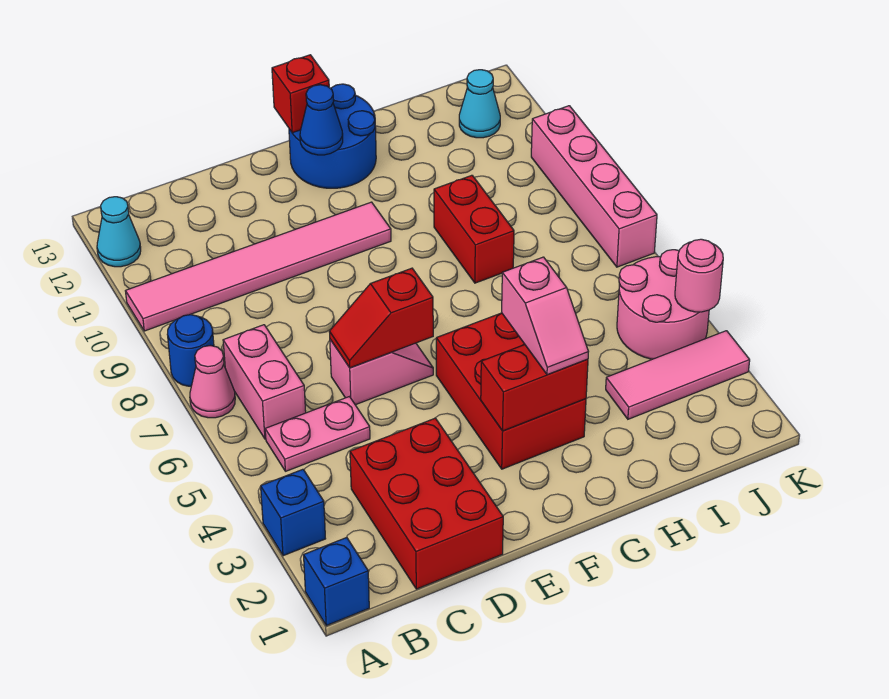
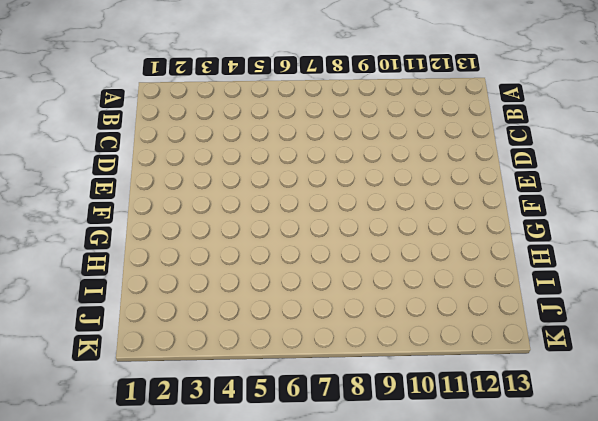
none -> blue brick A1 level 1
none -> blue brick A3 level 1
none -> pink cone A7 level 1

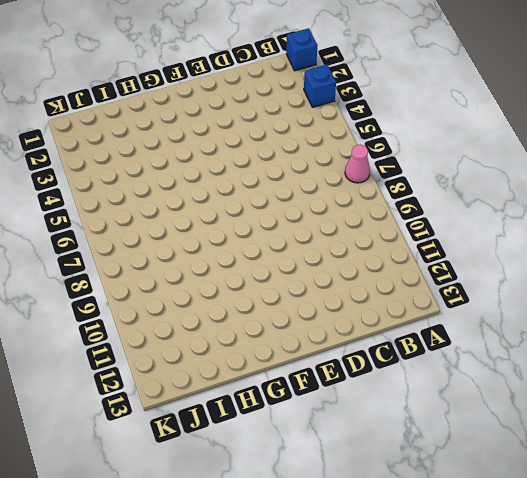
none -> blue round brick A8 level 1
none -> pink tile A10:F10 level 1
none -> cyan cone A12 level 1

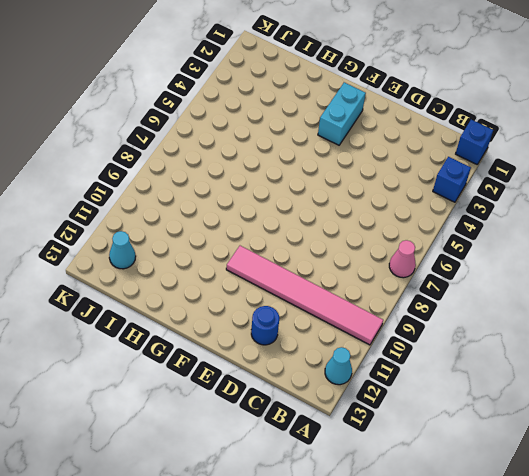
blue round brick D12 level 1 -> blue round brick A8 level 1
cyan brick F2:F3 level 1 -> red brick F3:G5 level 1
none -> pink plate B5:C5 level 1
none -> pink brick B6:B7 level 1
none -> red brick C1:D3 level 1

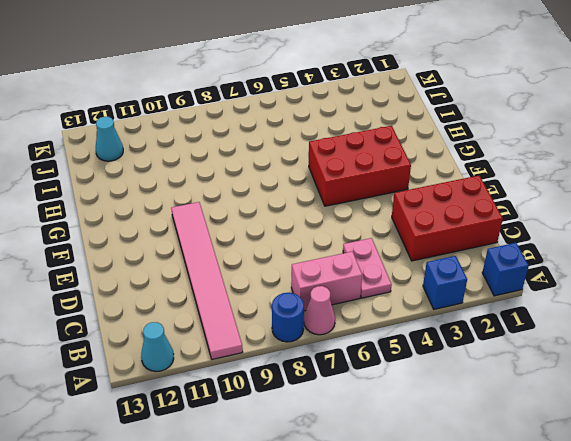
none -> pink slope D6:E6 level 1 top D
none -> blue round brick F12:G13 level 1
none -> red brick H8:H9 level 1

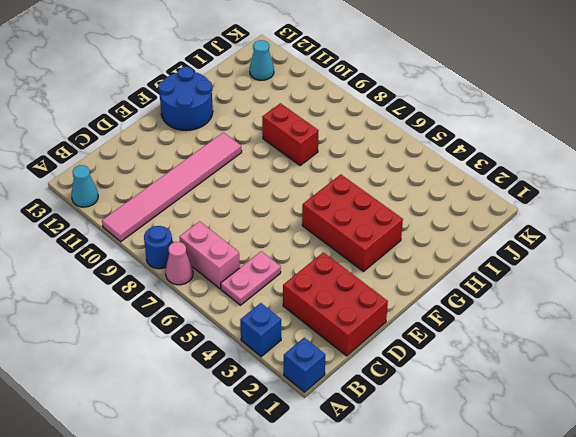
none -> pink slope D6:E6 level 1 top D
none -> pink tile I3:K3 level 1
none -> pink round brick J4:K5 level 1

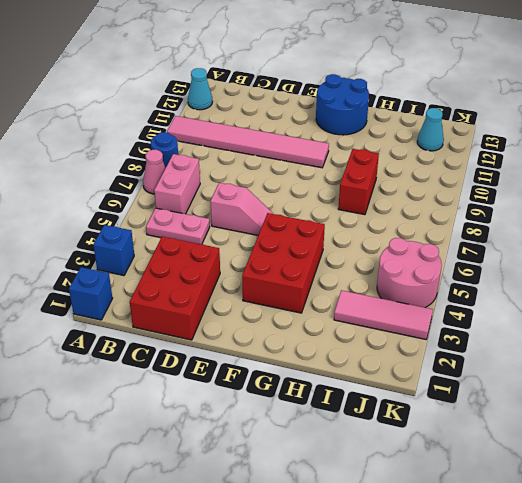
none -> pink brick K7:K10 level 1
none -> red slope D6:E6 level 2 top E
none -> red brick F3:G3 level 2

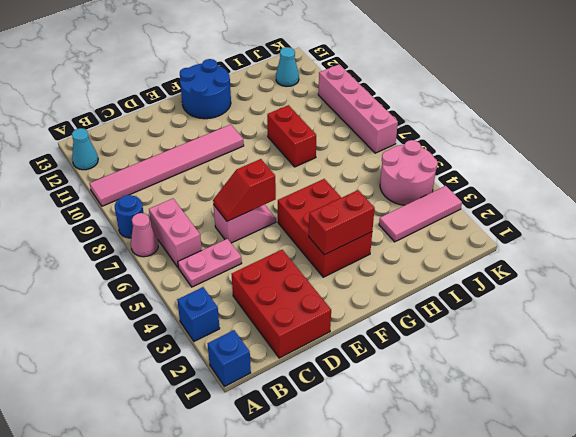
none -> blue cone F12 level 2
none -> red brick F13 level 2
none -> pink round brick K4 level 2

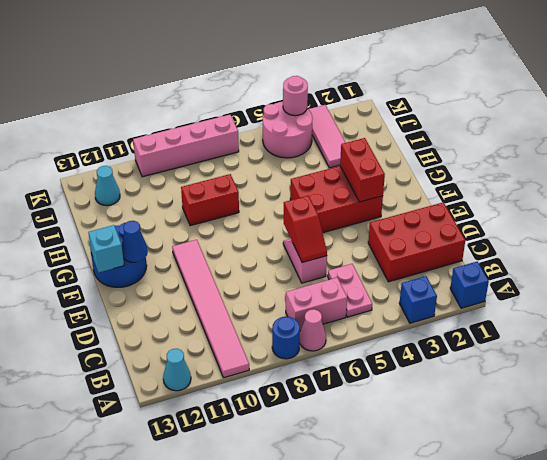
cyan brick F13 level 2 -> red brick F13 level 2
none -> pink slope G3:G4 level 3 top 4

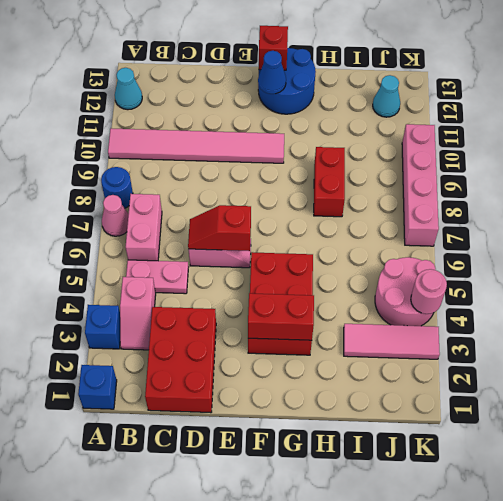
pink slope B3:B4 level 1 top 4 -> pink slope G3:G4 level 3 top 4

